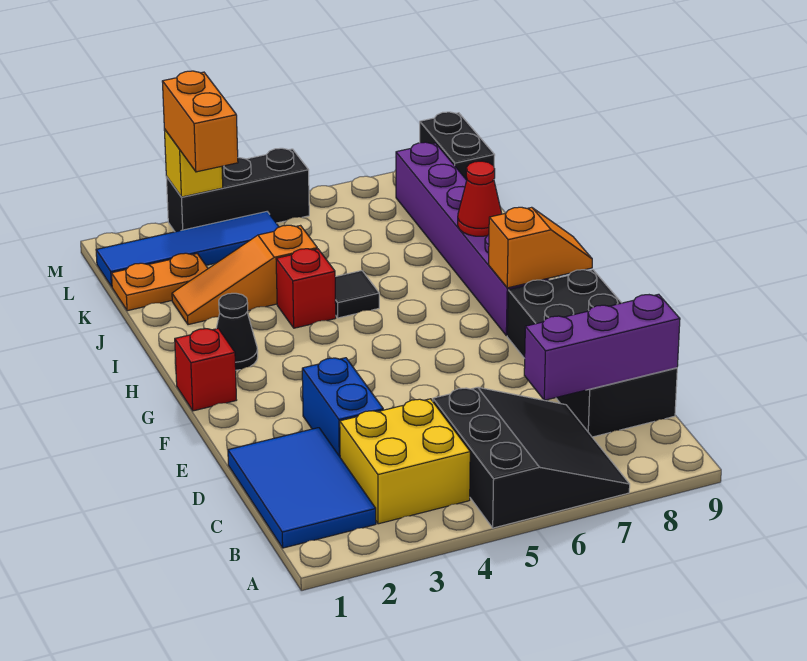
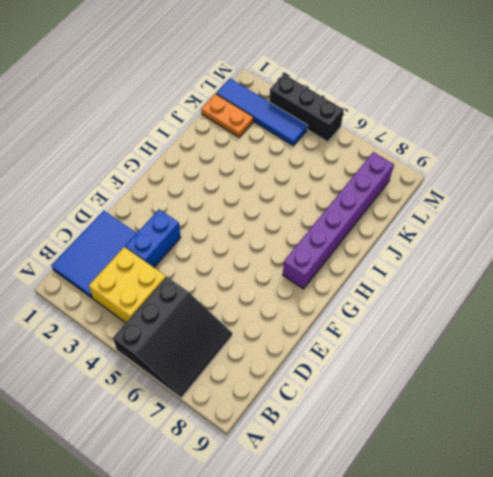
none -> black brick C8:F9 level 1
none -> red brick G1 level 1
none -> black cone H2 level 1

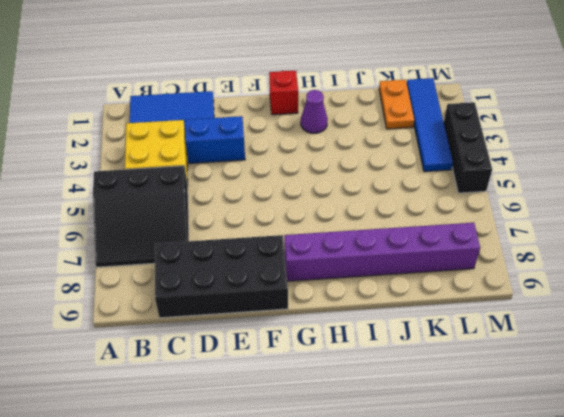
purple cone H2 level 1 -> black cone H2 level 1
none -> red brick I4 level 1
none -> black tile I5 level 1
none -> orange slope J2:J4 level 1 top 4

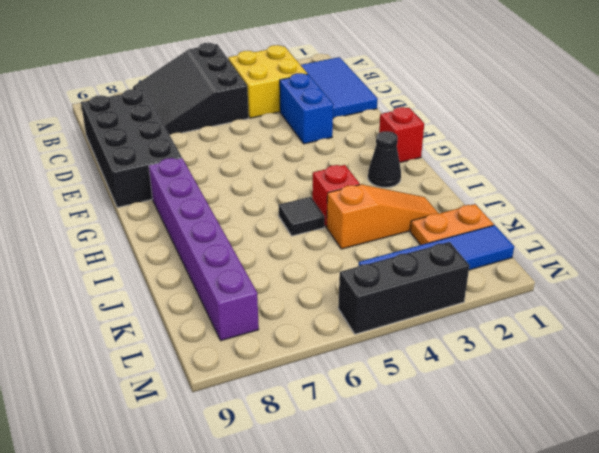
none -> black brick L9:M9 level 1
none -> purple brick C7:C9 level 2
none -> orange slope G8:G9 level 2 top 8

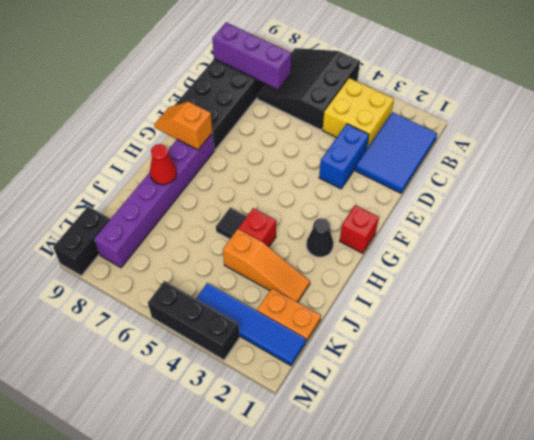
none -> yellow brick M3 level 2
none -> orange brick L3:M3 level 3

